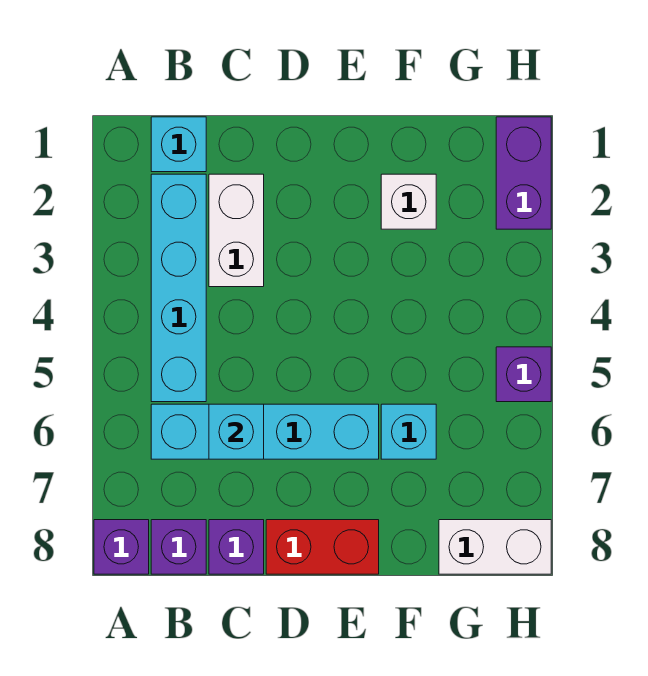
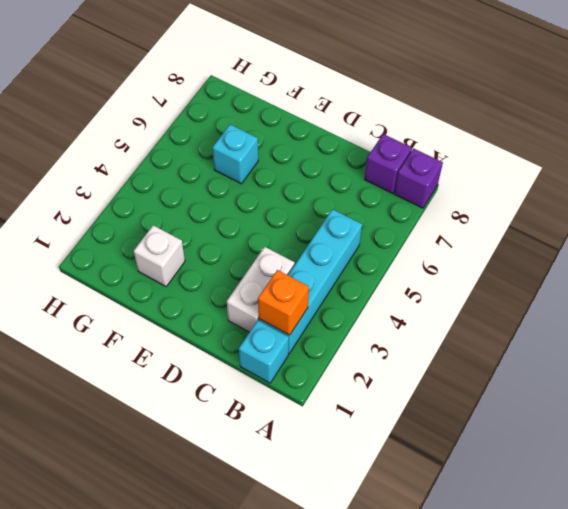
orange brick B2 level 2 -> none
none -> cyan brick B6:E6 level 1
none -> purple brick C8 level 1
none -> red brick D8:E8 level 1

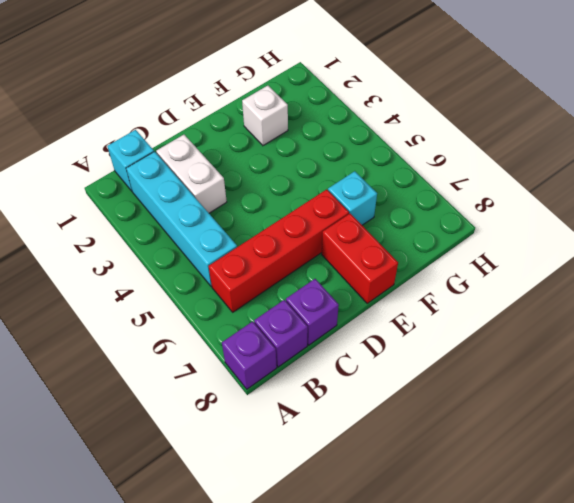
red brick B6:E6 level 1 -> cyan brick B6:E6 level 1
red brick E7:E8 level 1 -> red brick D8:E8 level 1
none -> white brick G8:H8 level 1
none -> purple brick H1:H2 level 1
none -> purple brick H5 level 1

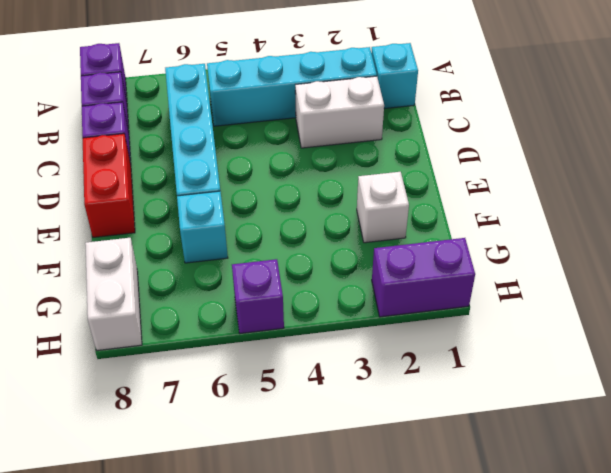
none -> cyan brick C6 level 2

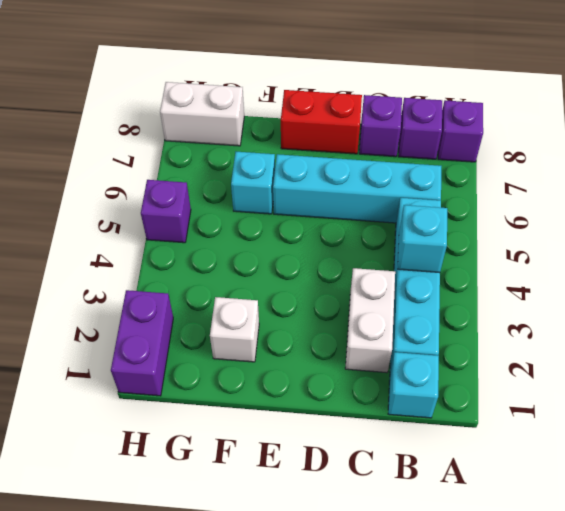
cyan brick B4 level 2 -> cyan brick C6 level 2

